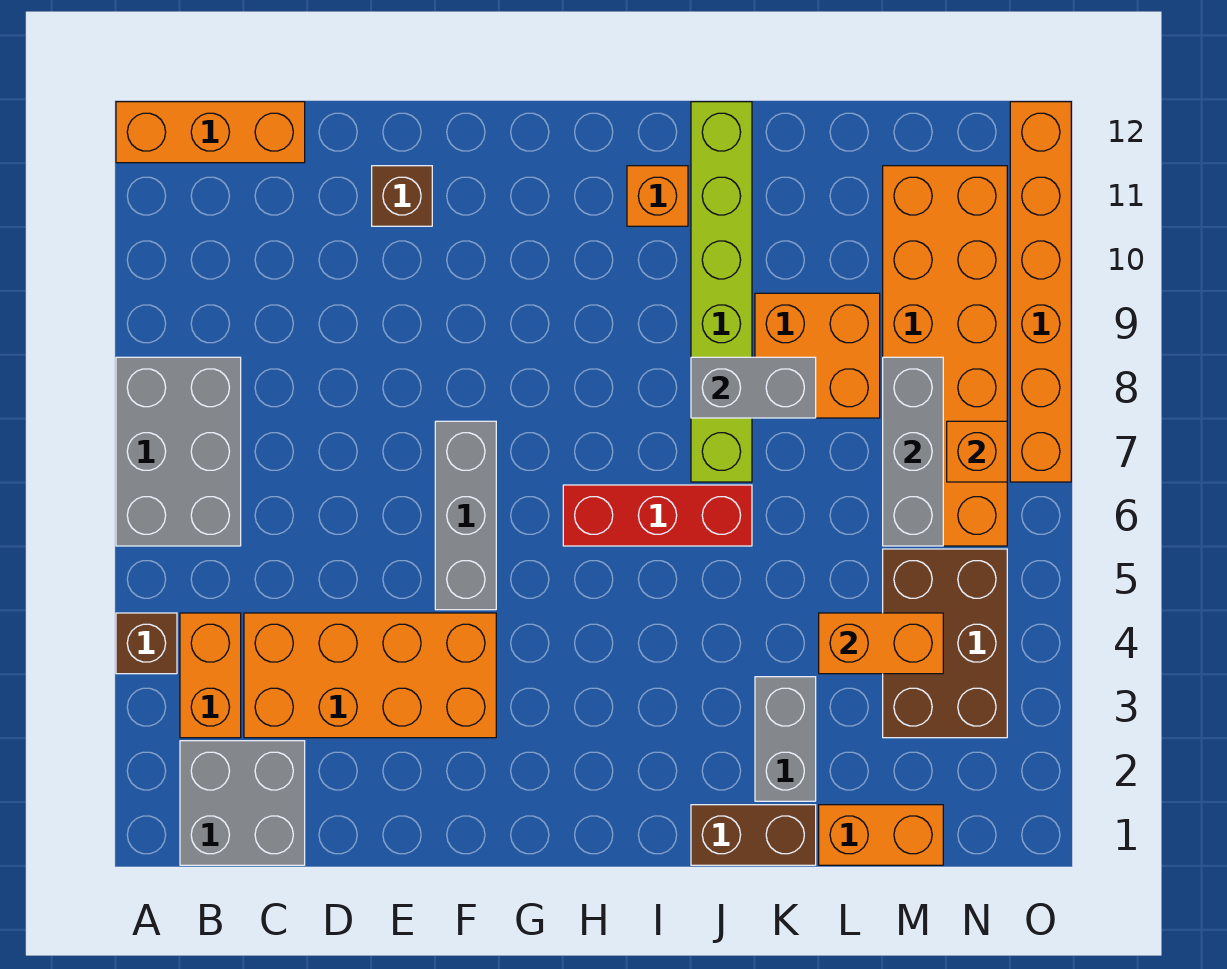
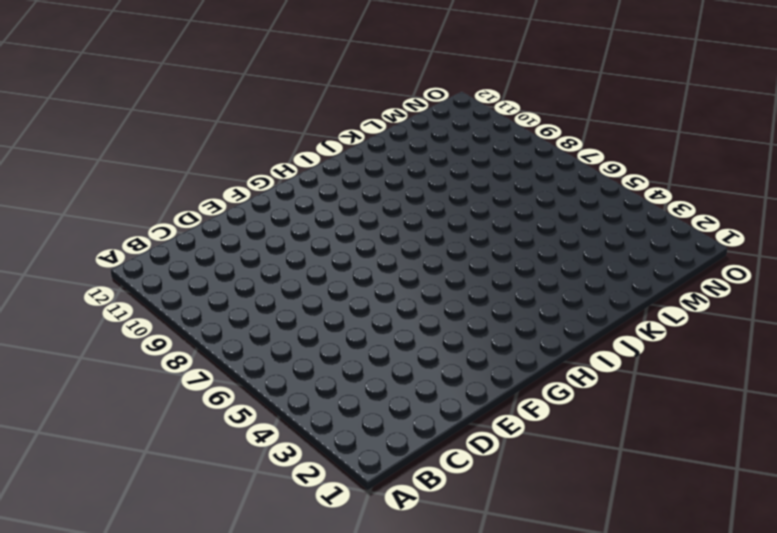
none -> brown brick A4 level 1
none -> grey brick A6:B8 level 1
none -> orange brick A12:C12 level 1

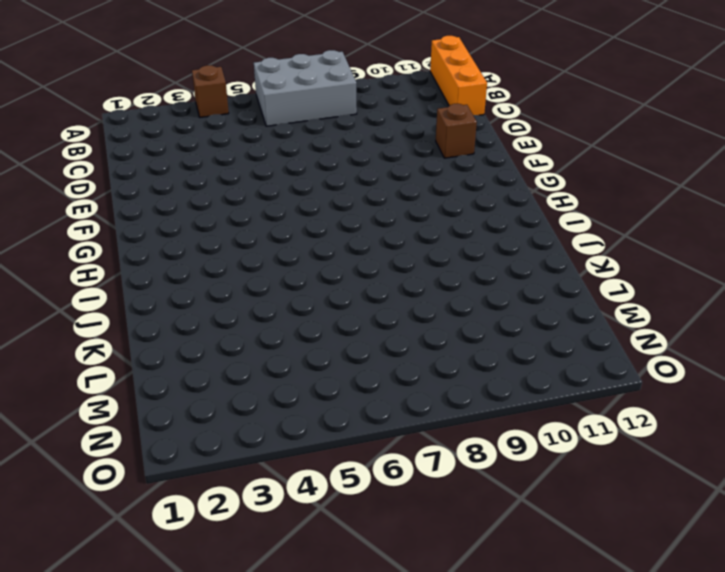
none -> grey brick B1:C2 level 1
none -> orange brick B3:B4 level 1
none -> orange brick C3:F4 level 1

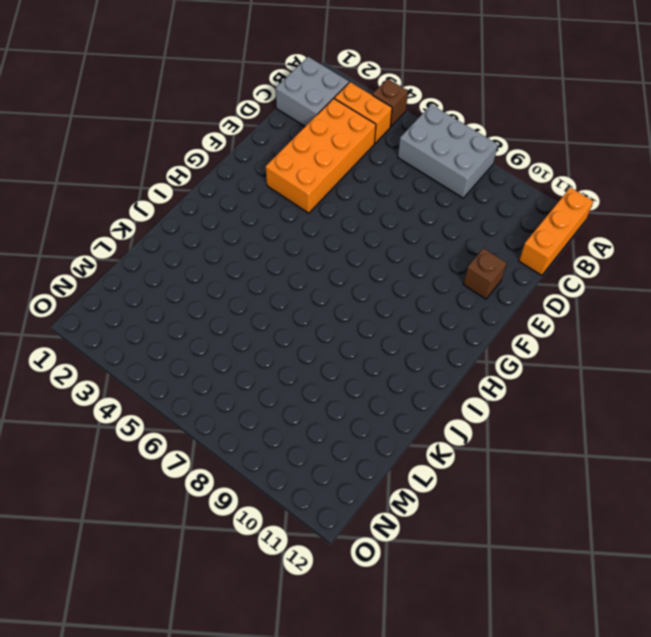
none -> grey brick F5:F7 level 1
none -> red brick H6:J6 level 1
none -> orange brick I11 level 1

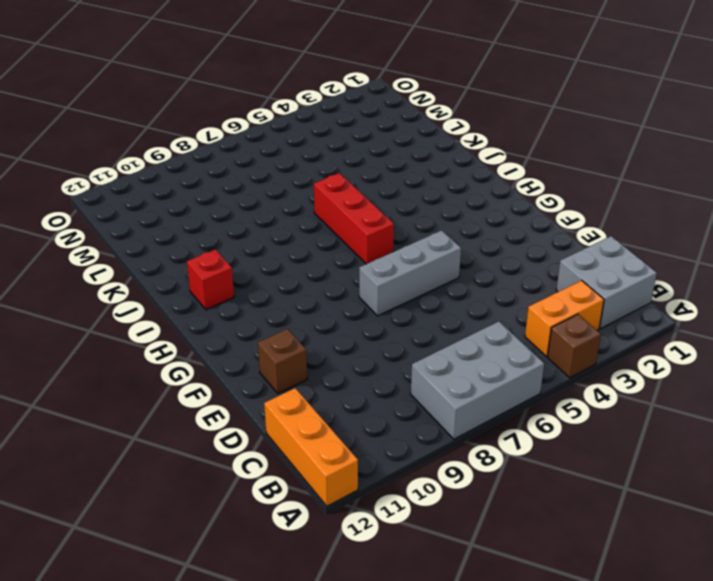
red brick I11 level 1 -> orange brick I11 level 1
none -> orange brick C3:F4 level 1
none -> brown brick J1:K1 level 1
none -> lime brick J7:J12 level 1

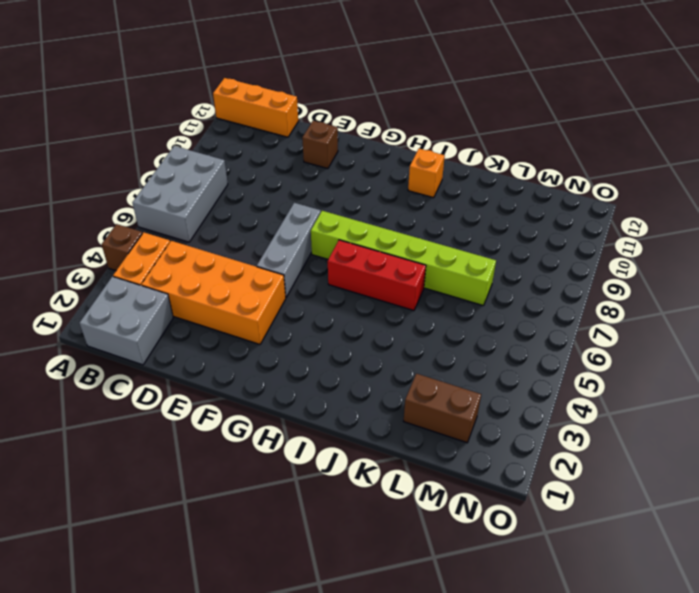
lime brick G7:L7 level 1 -> lime brick J7:J12 level 1
brown brick L2:M2 level 1 -> brown brick J1:K1 level 1
none -> grey brick K2:K3 level 1
none -> orange brick K8:L9 level 1
none -> orange brick L1:M1 level 1

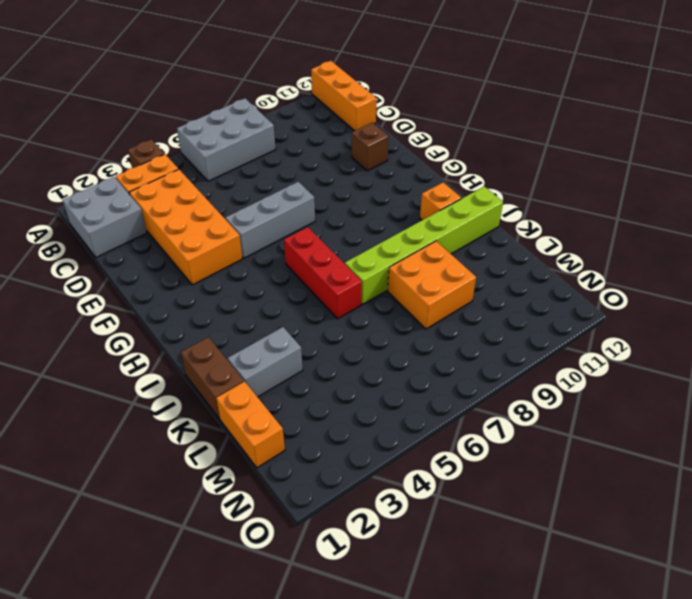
none -> brown brick M3:N5 level 1
none -> orange brick M6:N11 level 1
none -> orange brick O7:O12 level 1

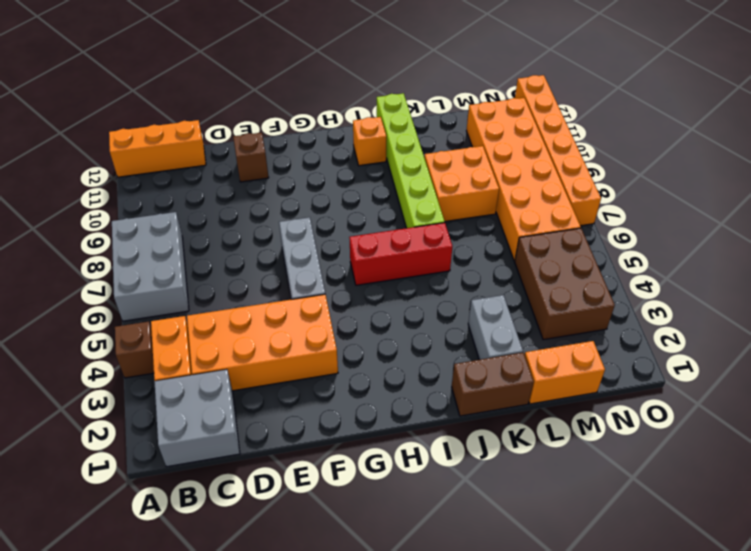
none -> grey brick J8:K8 level 2
none -> orange brick L4:M4 level 2
none -> grey brick M6:M8 level 2

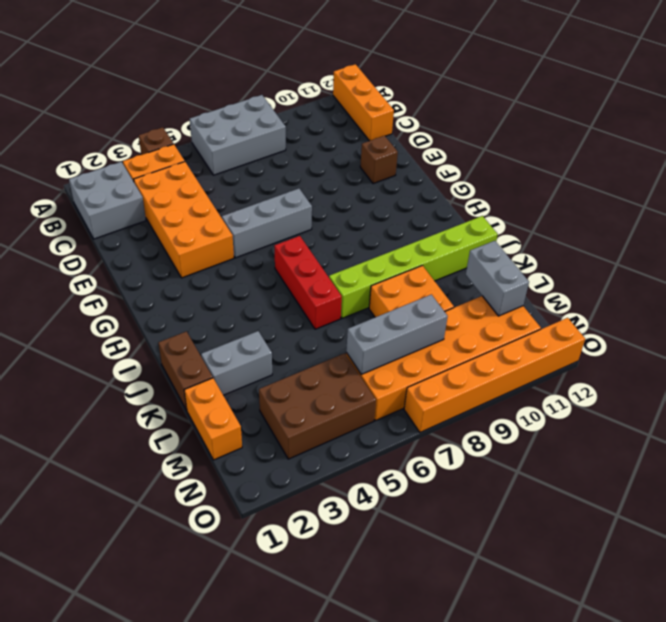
grey brick L11:M11 level 2 -> grey brick J8:K8 level 2
none -> orange brick I11 level 1
none -> orange brick L4:M4 level 2
none -> orange brick N7 level 2

